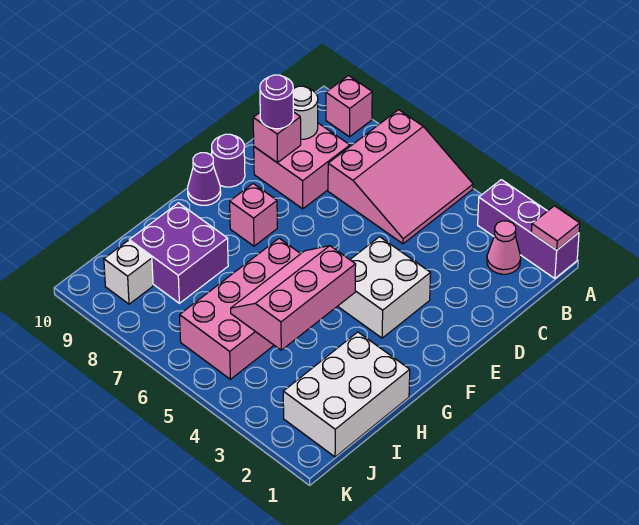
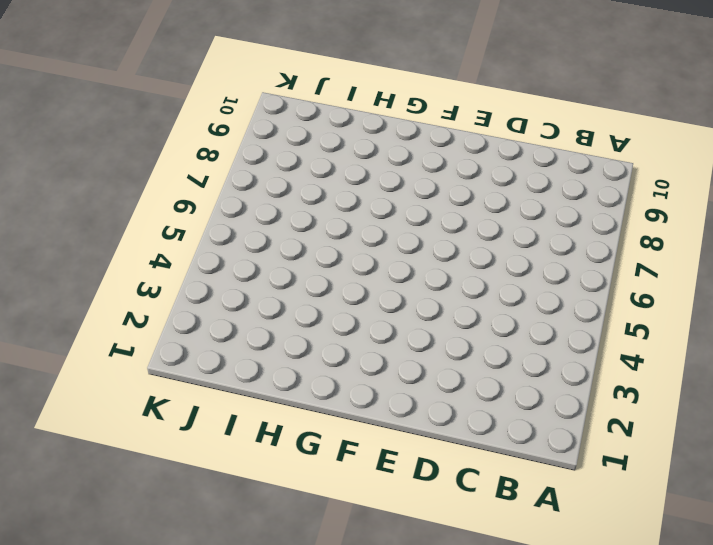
none -> purple brick A1:A3 level 1
none -> pink slope A5:C7 level 1 top 7
none -> pink brick A9 level 1

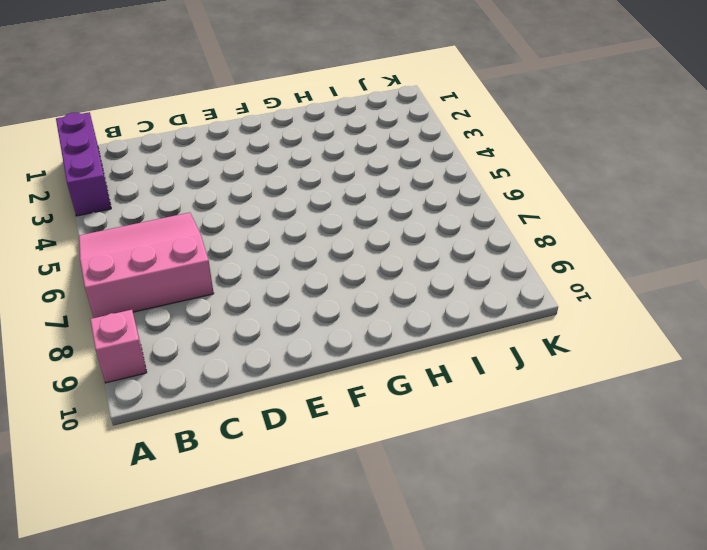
none -> pink cone B2 level 1
none -> pink brick C8:D9 level 1
none -> white brick E3:F4 level 1

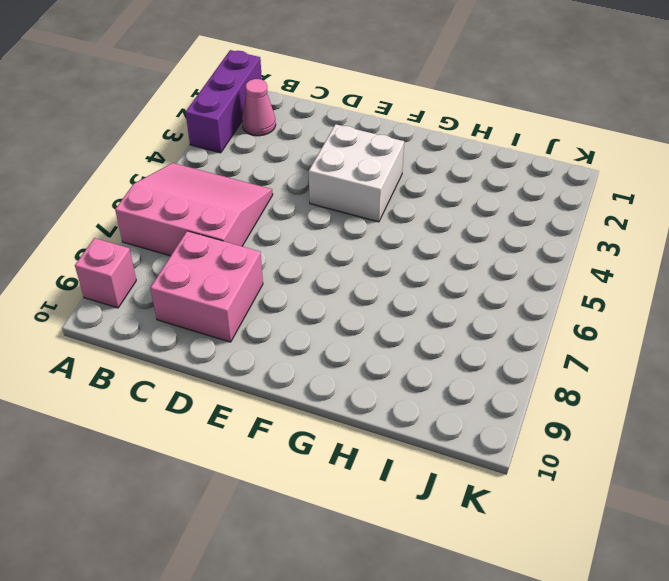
none -> purple round brick E10 level 1
none -> pink brick F8 level 1
none -> purple cone F10 level 1

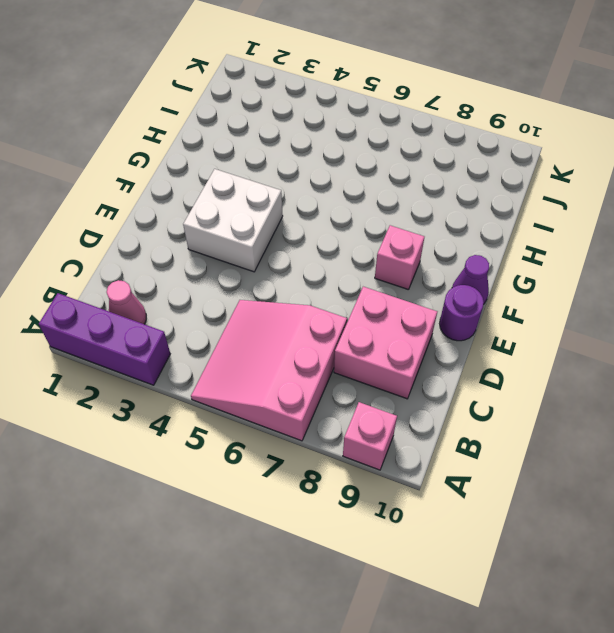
none -> pink brick G5:J6 level 1
none -> white brick H1:J2 level 1
none -> purple brick H8:I9 level 1

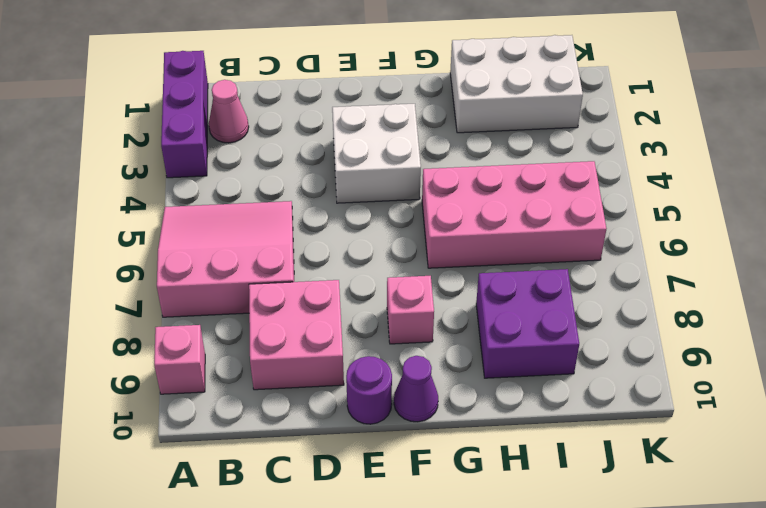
none -> white brick J9 level 1
none -> pink tile A1 level 2
none -> white round brick C9 level 2

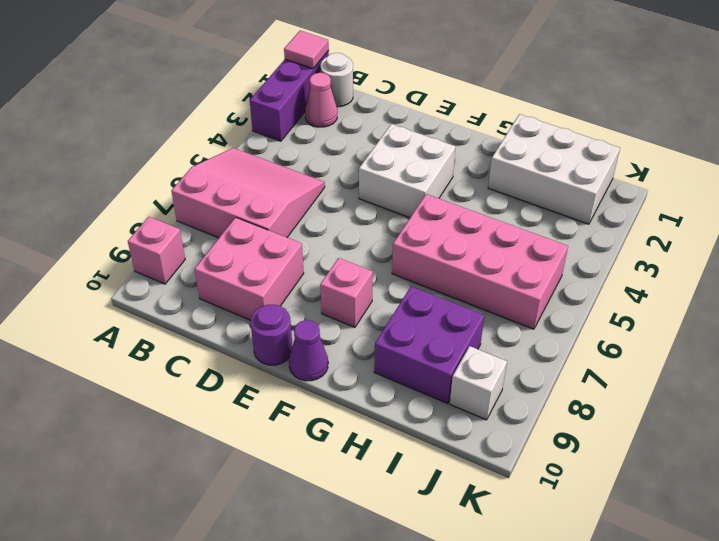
white round brick B1 level 1 -> white round brick C9 level 2
none -> pink brick D9 level 2
none -> pink slope G4:I5 level 2 top 4
none -> purple round brick D9 level 3

